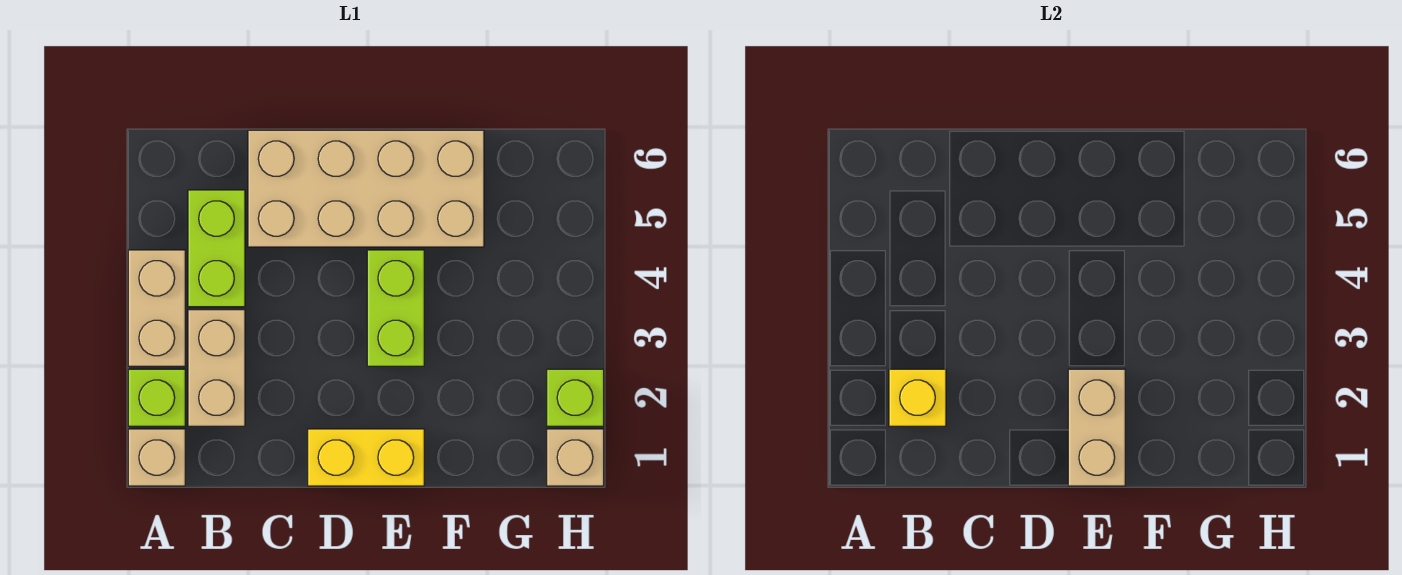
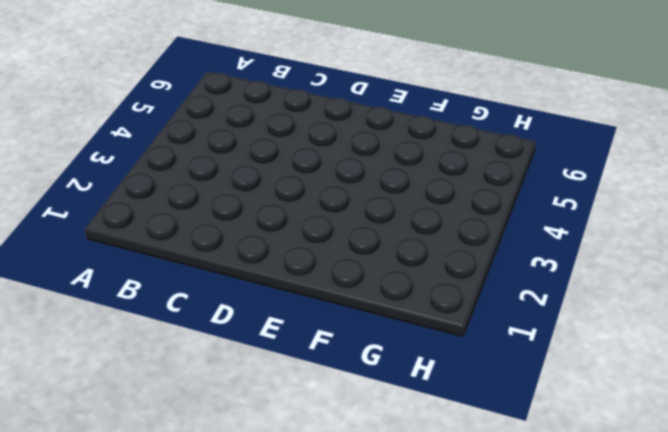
none -> tan brick A1 level 1
none -> lime brick A2 level 1
none -> tan brick A3:A4 level 1

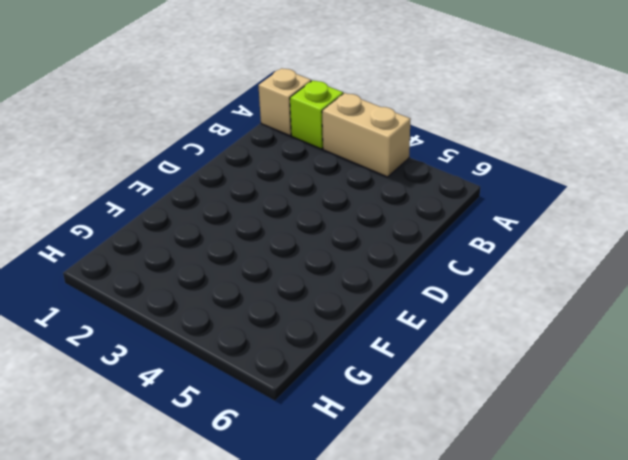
none -> tan brick B2:B3 level 1
none -> lime brick B4:B5 level 1
none -> tan brick C5:F6 level 1

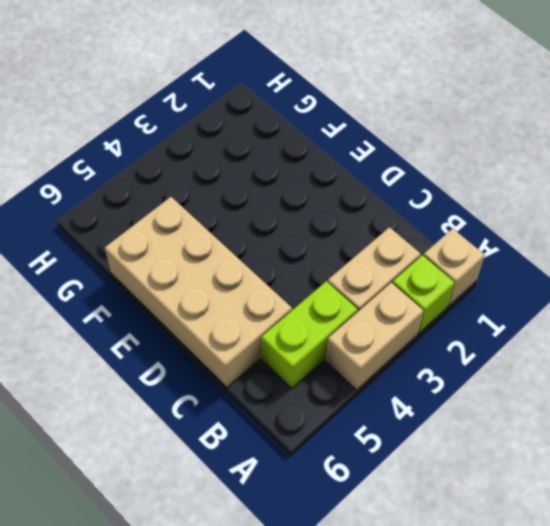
none -> yellow brick D1:E1 level 1
none -> lime brick E3:E4 level 1
none -> tan brick H1 level 1

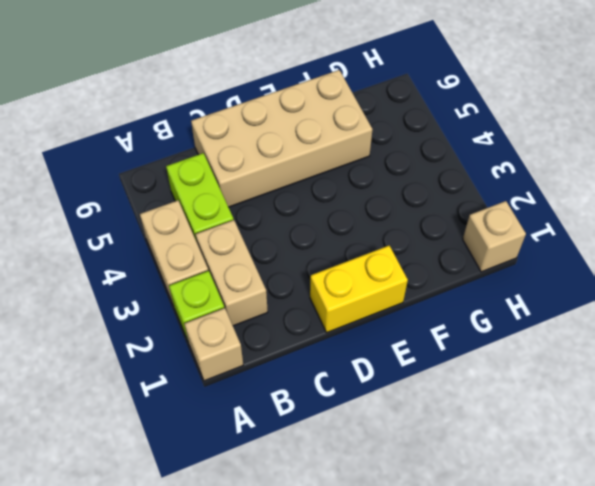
none -> lime brick E3:E4 level 1
none -> lime brick H2 level 1
none -> yellow brick B2 level 2

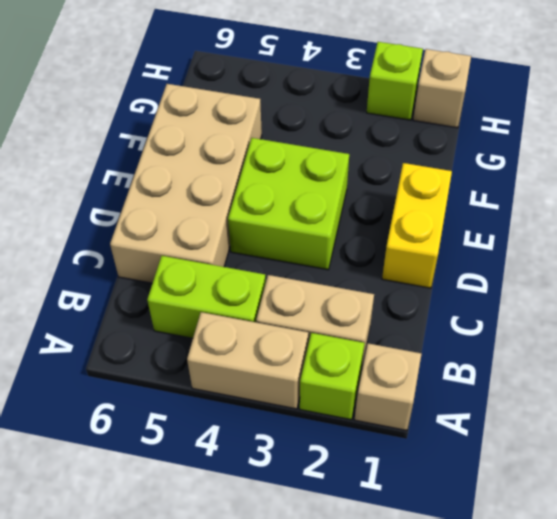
lime brick D3:E4 level 1 -> lime brick E3:E4 level 1
none -> yellow brick B2 level 2
none -> tan brick E1:E2 level 2

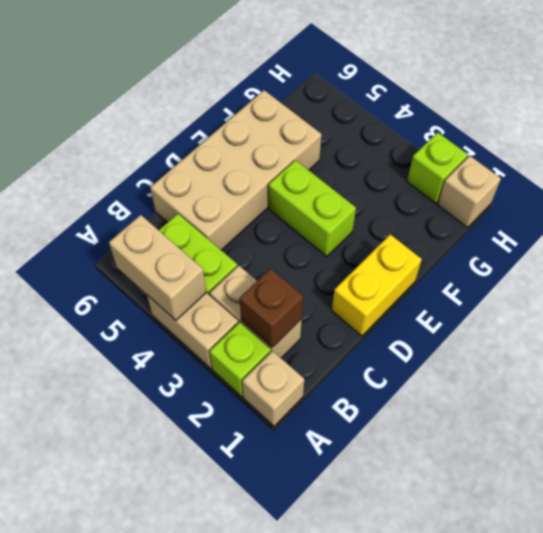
tan brick A4:A5 level 2 -> tan brick E1:E2 level 2
brown brick B2 level 2 -> yellow brick B2 level 2

